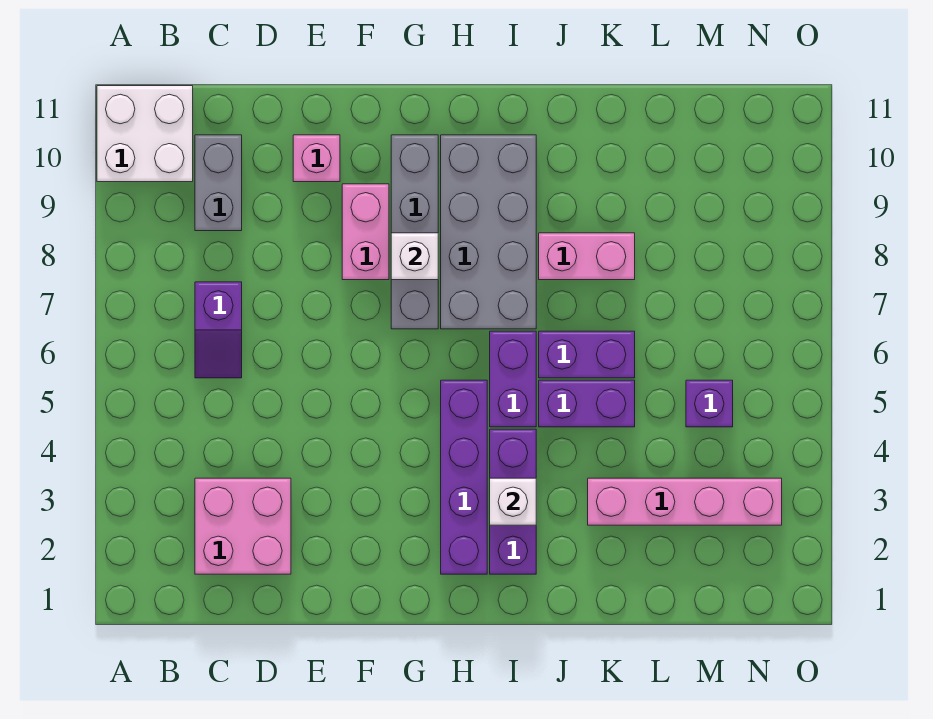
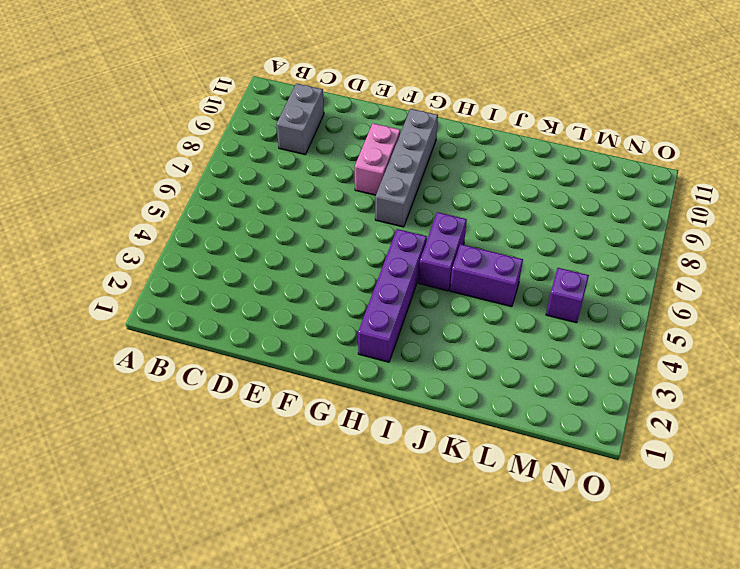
none -> white brick A10:B11 level 1
none -> pink brick C2:D3 level 1
none -> purple slope C6:C7 level 1 top 7

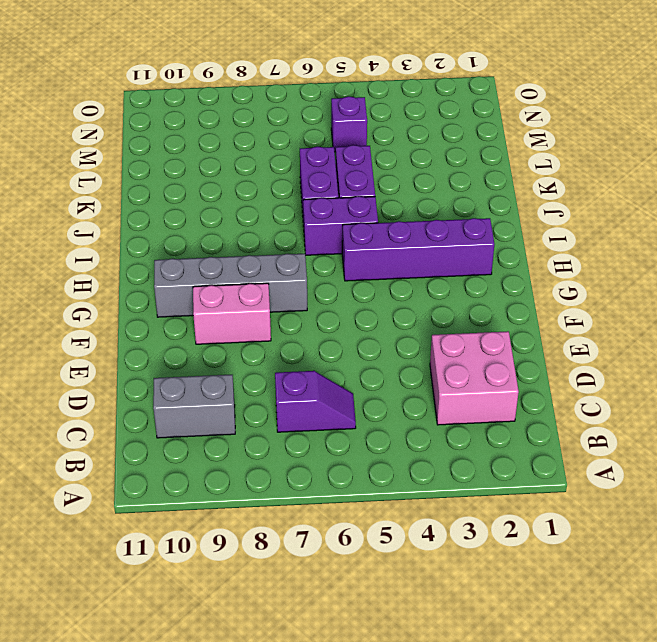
none -> white brick A10:B11 level 1
none -> pink brick E10 level 1
none -> grey brick H7:I10 level 1

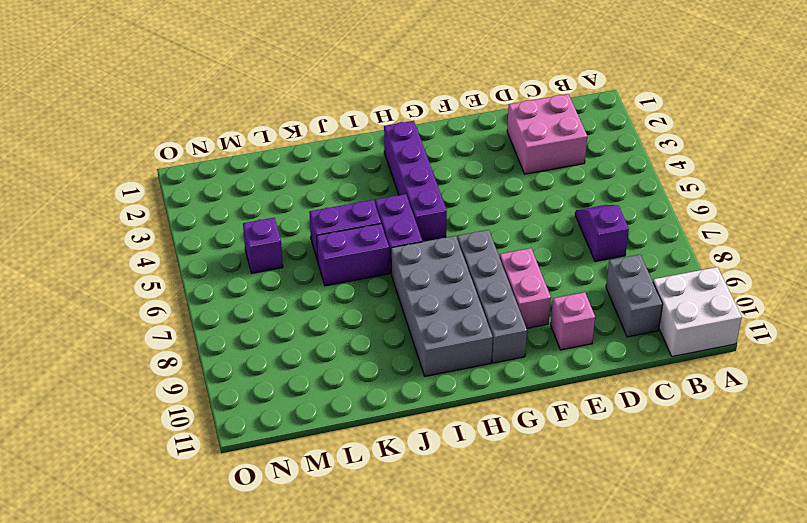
none -> purple brick I2:I4 level 1
none -> pink brick J8:K8 level 1
none -> pink brick K3:N3 level 1

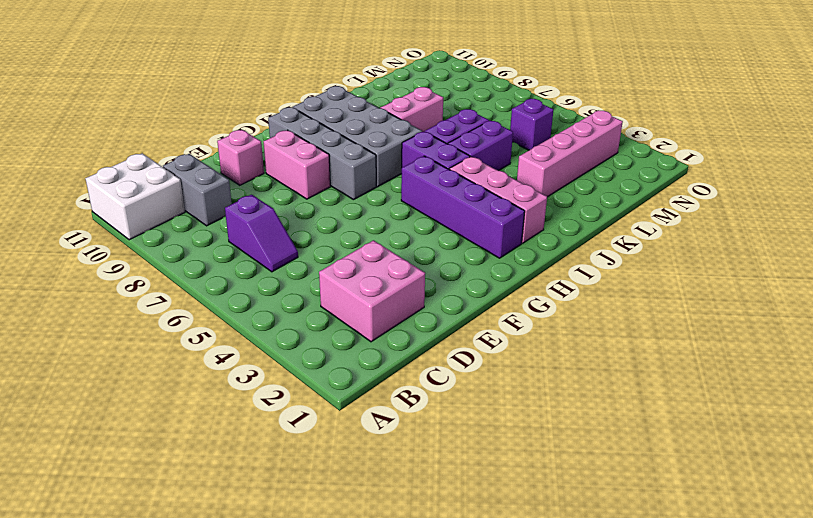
pink brick I2:I4 level 1 -> purple brick I2:I4 level 1
none -> white brick G8 level 2
none -> white brick I3 level 2

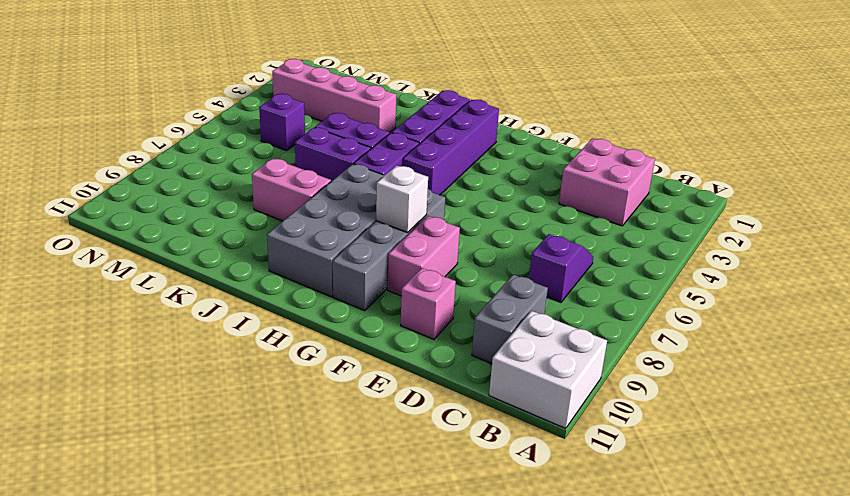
none -> white brick I3 level 2

